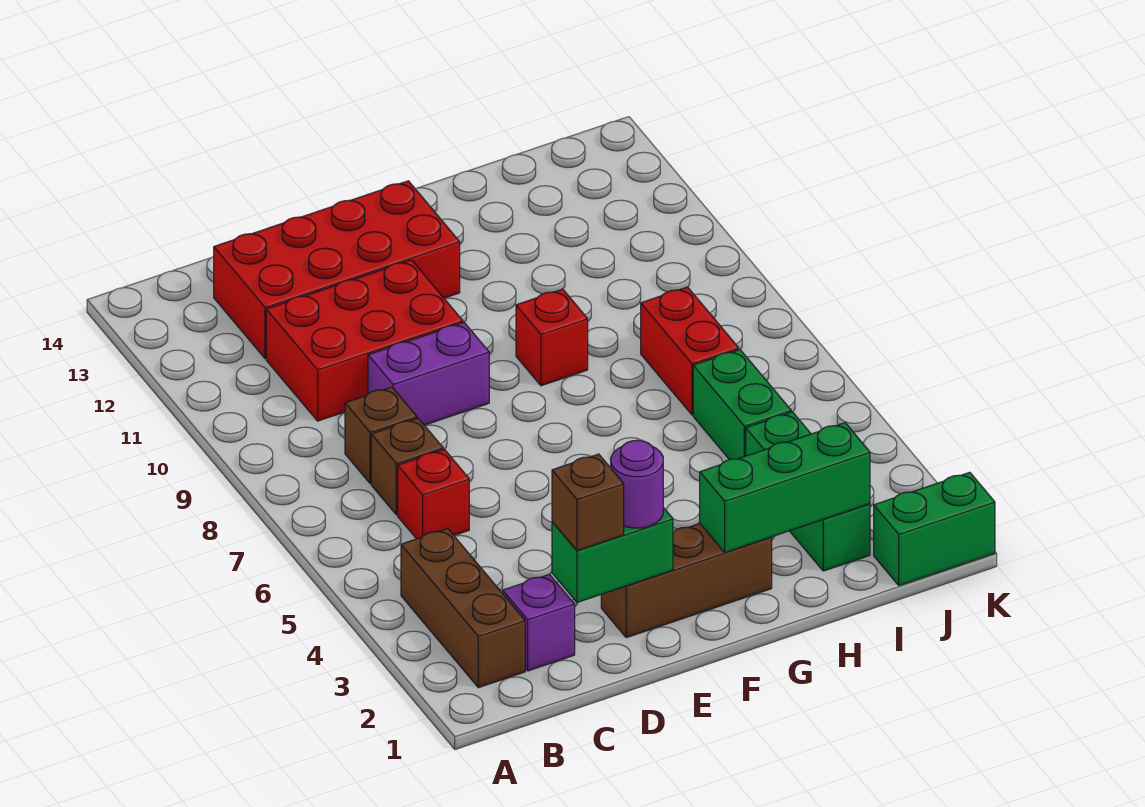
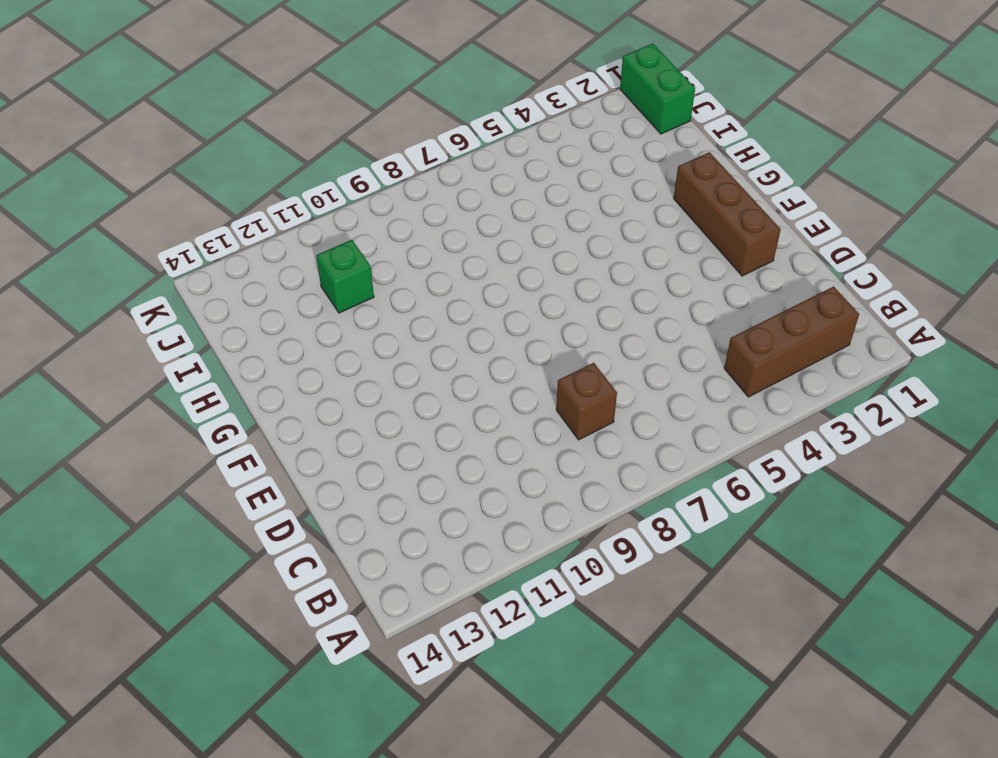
green brick I11 level 1 -> none
none -> purple brick C2 level 1
none -> red brick C6 level 1
none -> brown brick C7 level 1

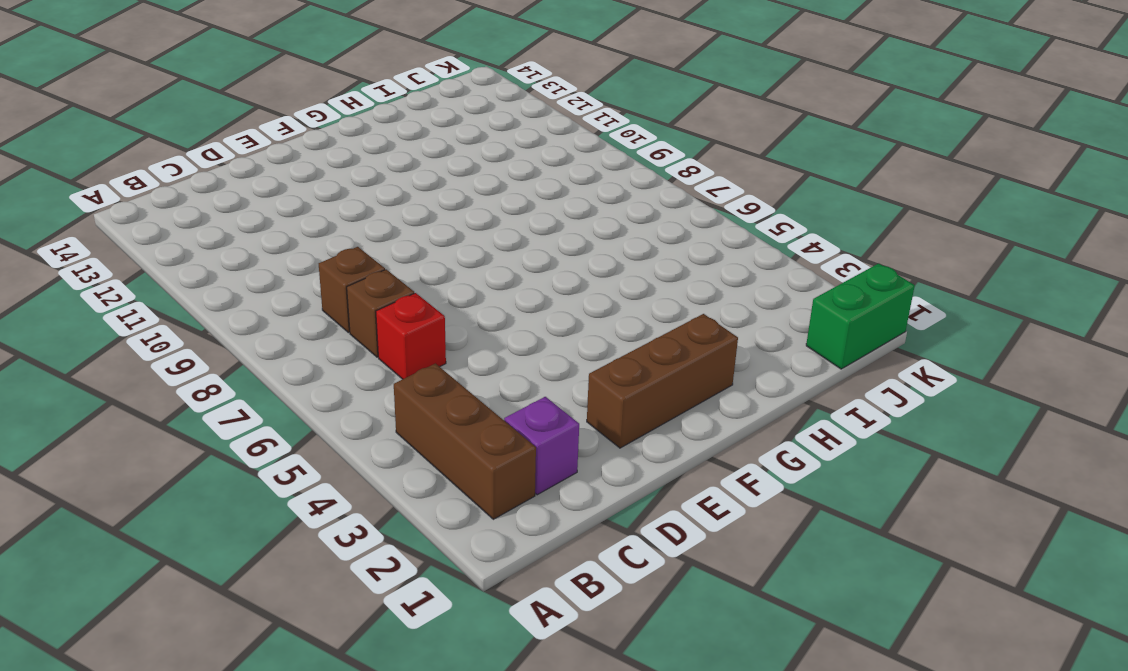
none -> red brick C10:E11 level 1
none -> red brick C12:F13 level 1
none -> purple brick D9:E9 level 1

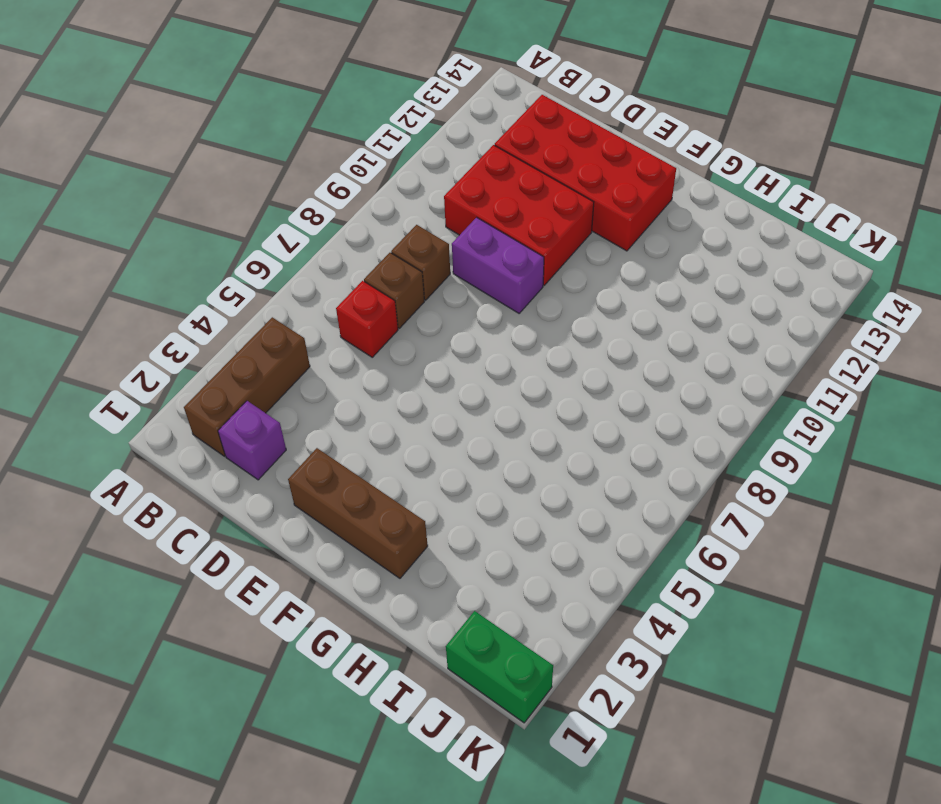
none -> red brick G9 level 1
none -> green brick I2:I4 level 1
none -> green brick I5:I6 level 1

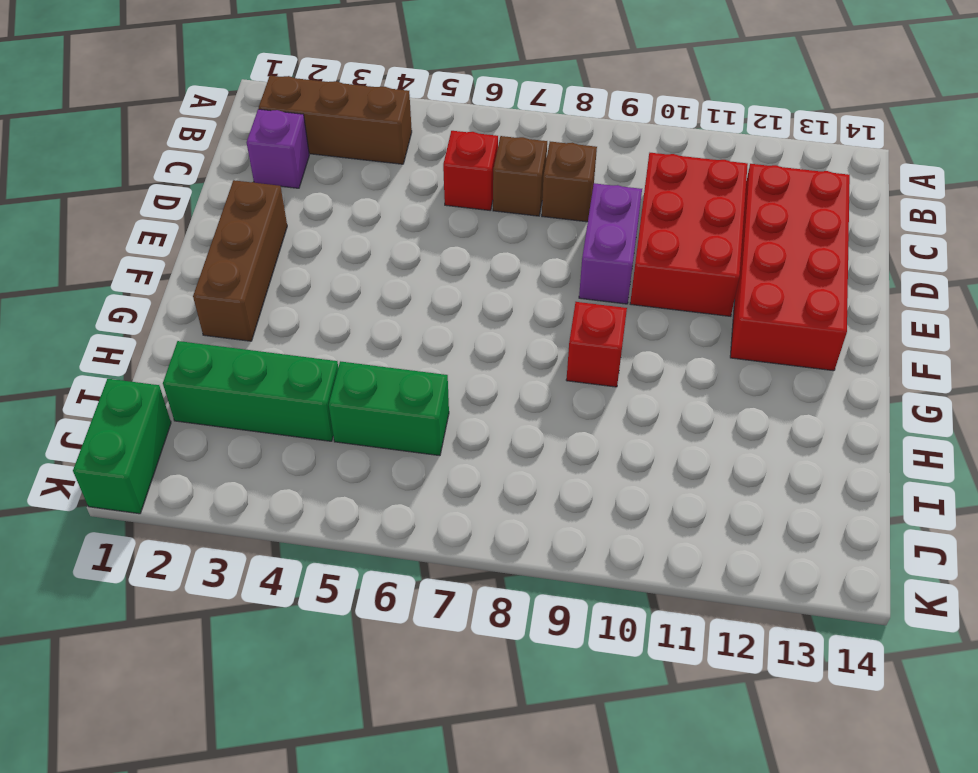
none -> red brick I7:I8 level 1
none -> green brick D2:E2 level 2
none -> green brick G2:I2 level 2

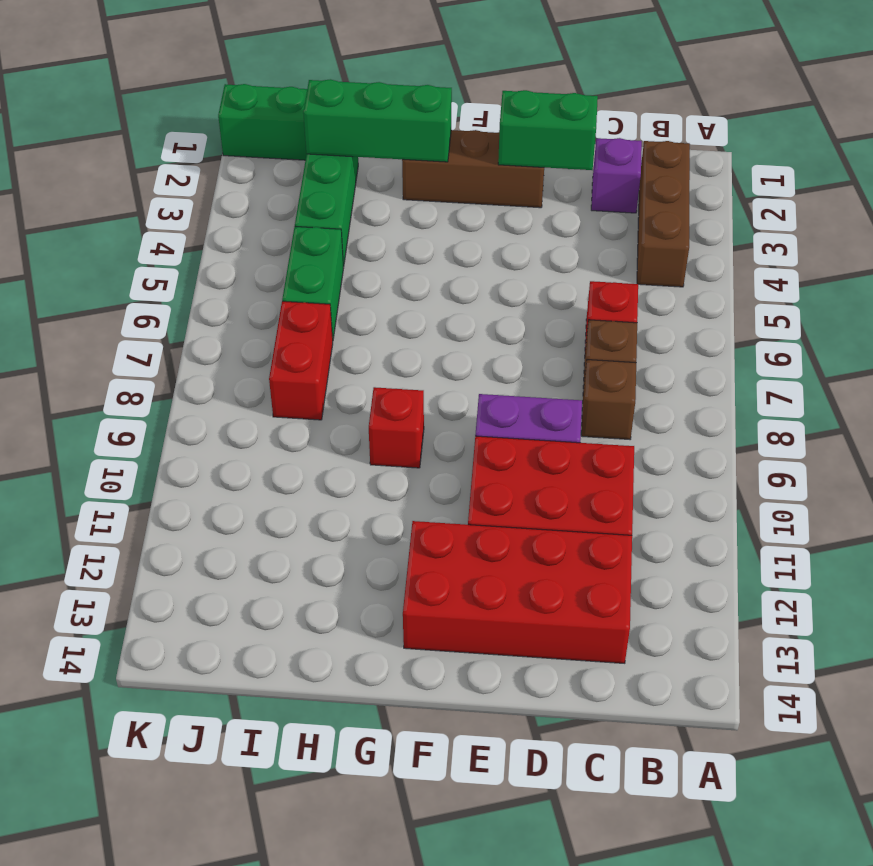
none -> brown brick D2 level 3
none -> purple round brick E2 level 3

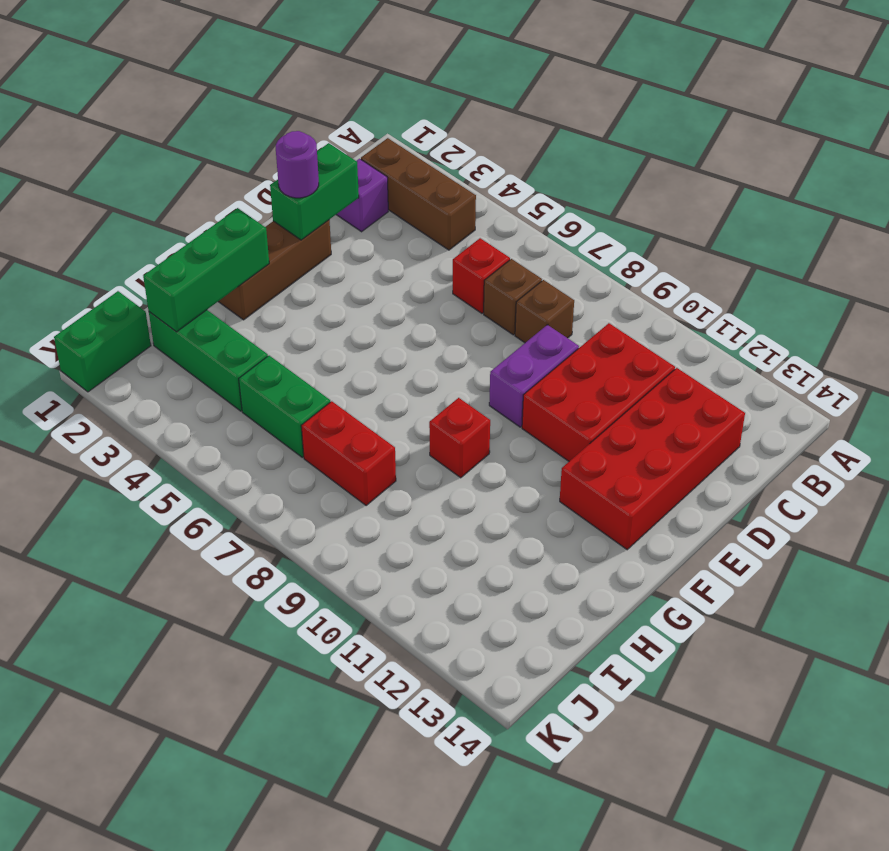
none -> brown brick D2 level 3

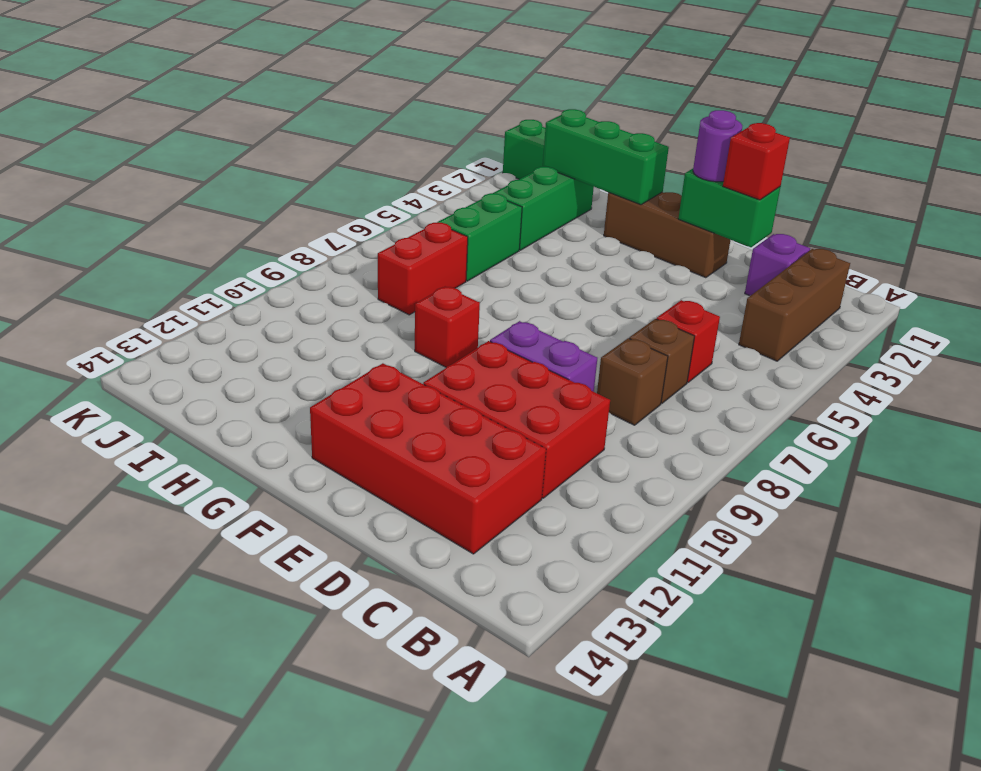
red brick D2 level 3 -> brown brick D2 level 3

